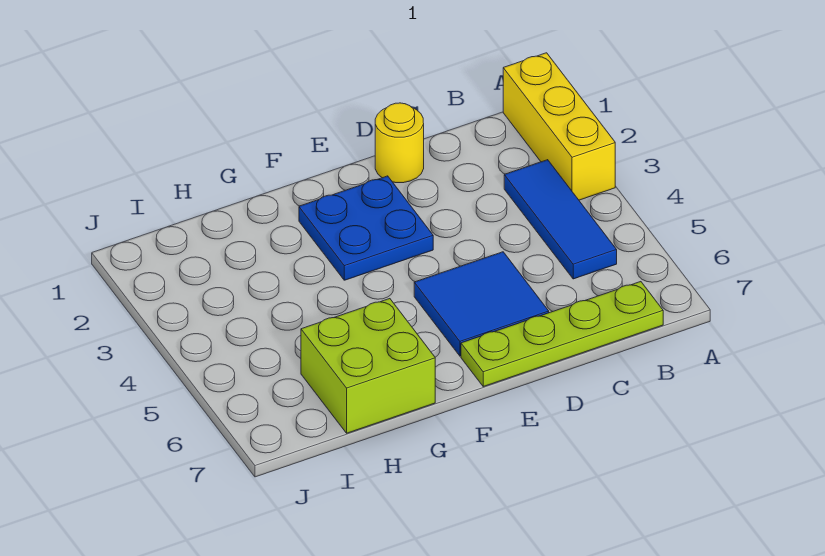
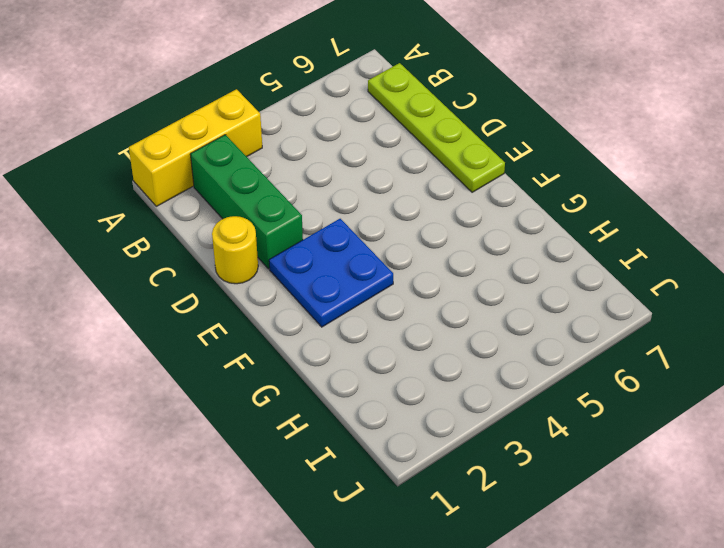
green brick B2:D2 level 1 -> none
none -> blue tile B3:B5 level 1
none -> blue tile D5:E6 level 1

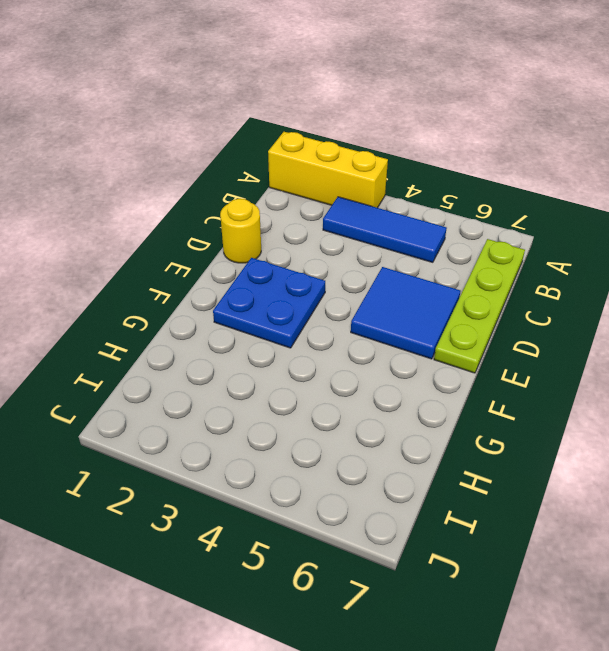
none -> lime brick G6:H7 level 1

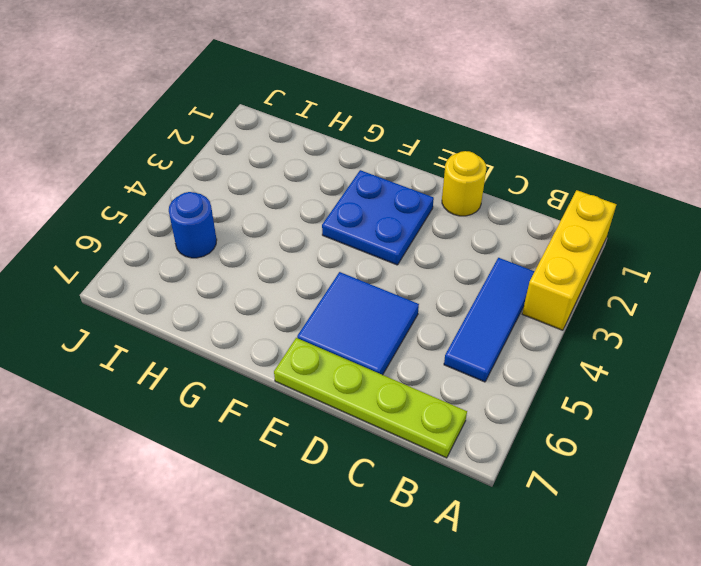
blue round brick I5 level 1 -> none
none -> lime brick G6:H7 level 1

